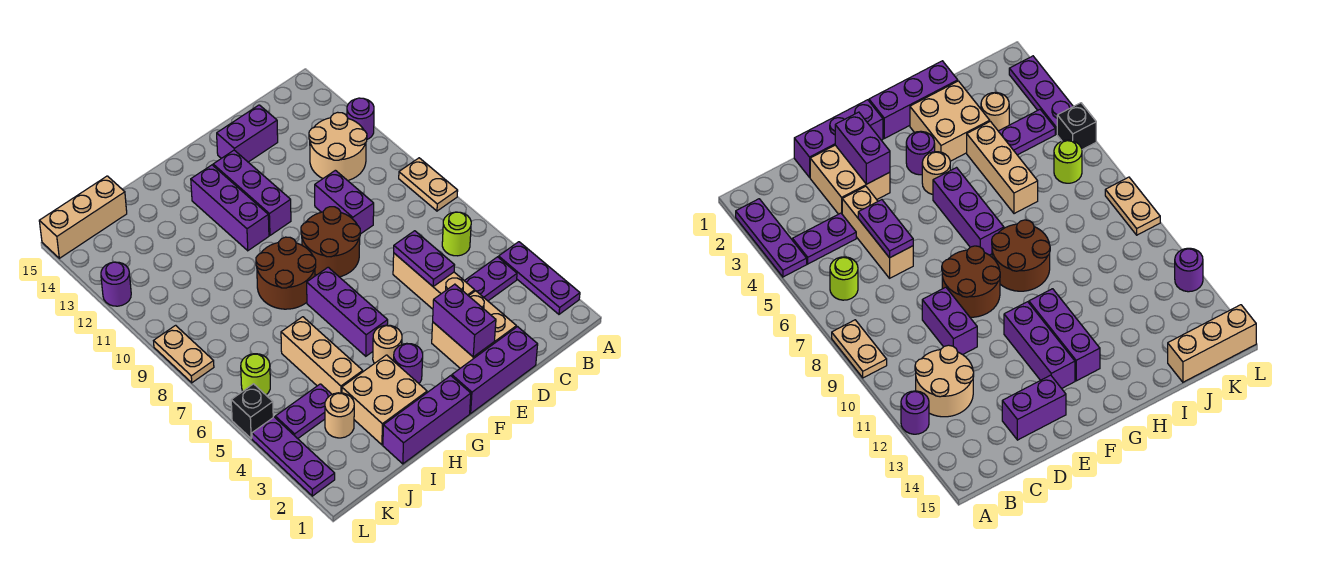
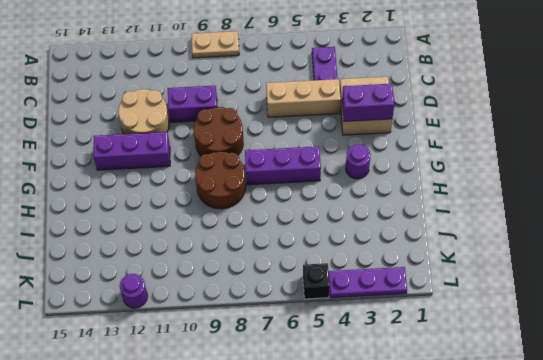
tan round brick D11:E12 level 1 -> tan round brick B11:C12 level 1
none -> purple plate A2:A4 level 1
none -> purple round brick A12 level 1
none -> lime round brick B6 level 1
none -> purple brick D1:F1 level 1

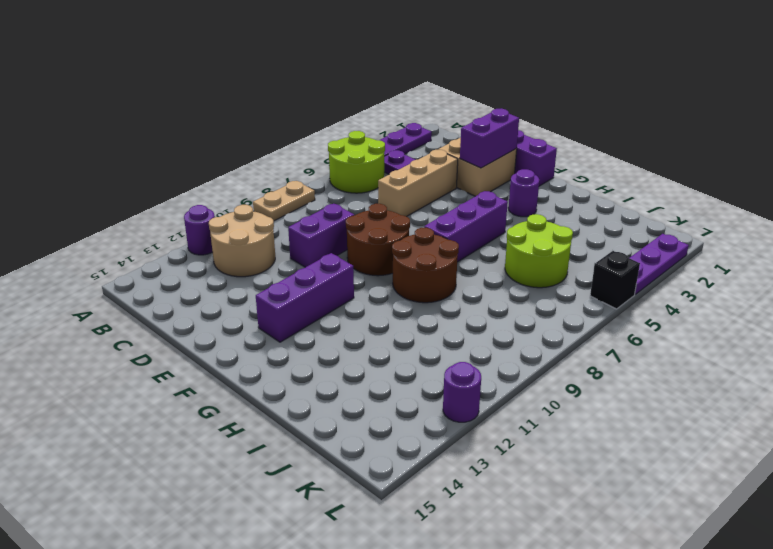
lime round brick A5:B6 level 1 -> lime round brick B6 level 1
lime round brick I5:J6 level 1 -> tan brick I4:I6 level 1
none -> purple brick D14:E14 level 1
none -> purple brick G1:I1 level 1
none -> tan round brick G4 level 1
none -> purple brick G11:G13 level 1

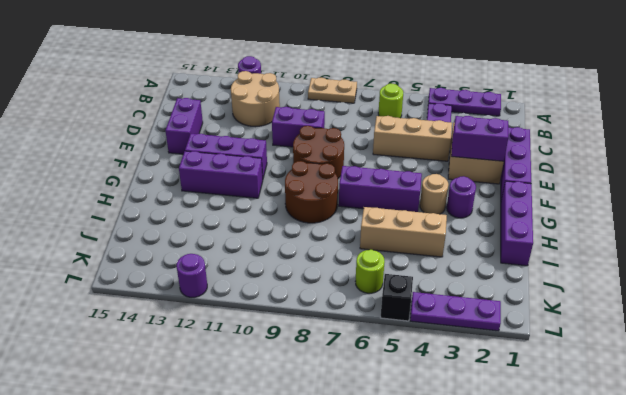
none -> tan brick H2:I3 level 1
none -> tan round brick J3 level 1
none -> purple plate J4:K4 level 1
none -> tan brick J15:L15 level 1

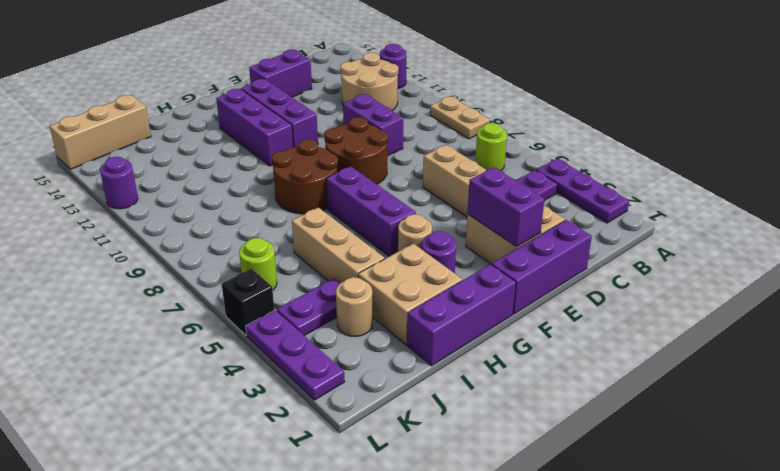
none -> tan plate L8:L9 level 1
none -> purple plate D5:D6 level 2

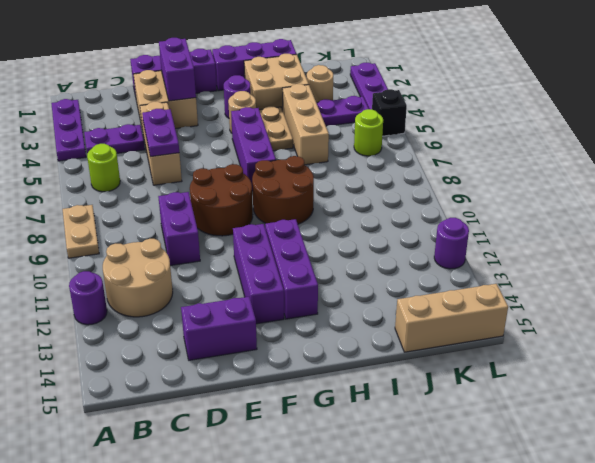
tan plate H4:H5 level 1 -> tan plate L8:L9 level 1

